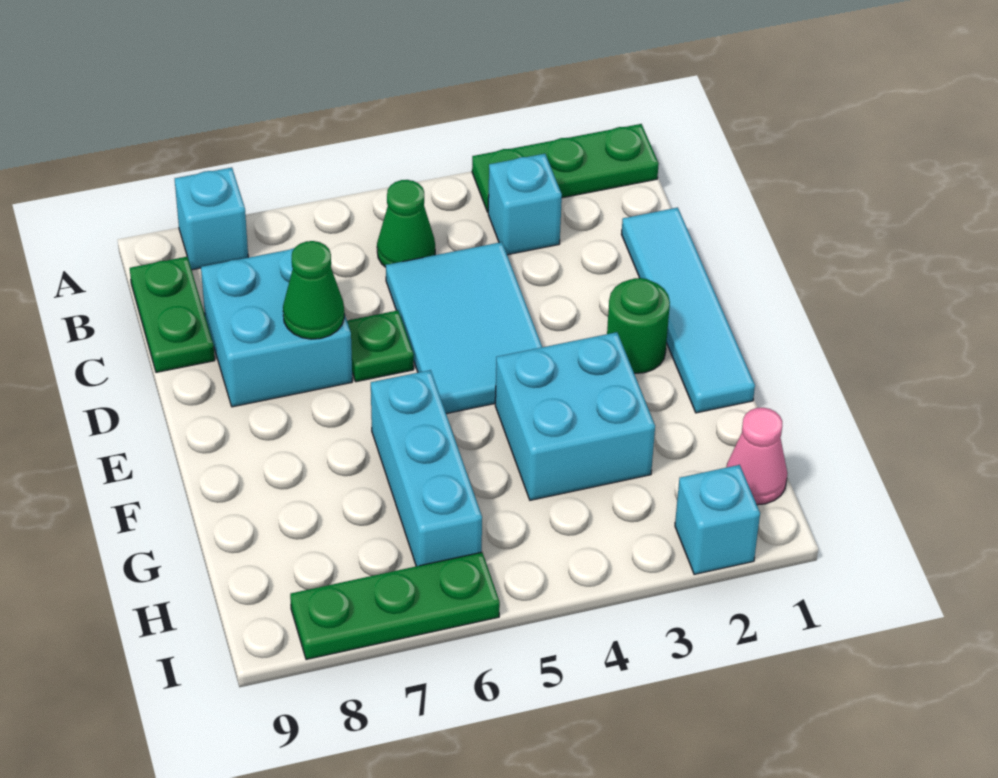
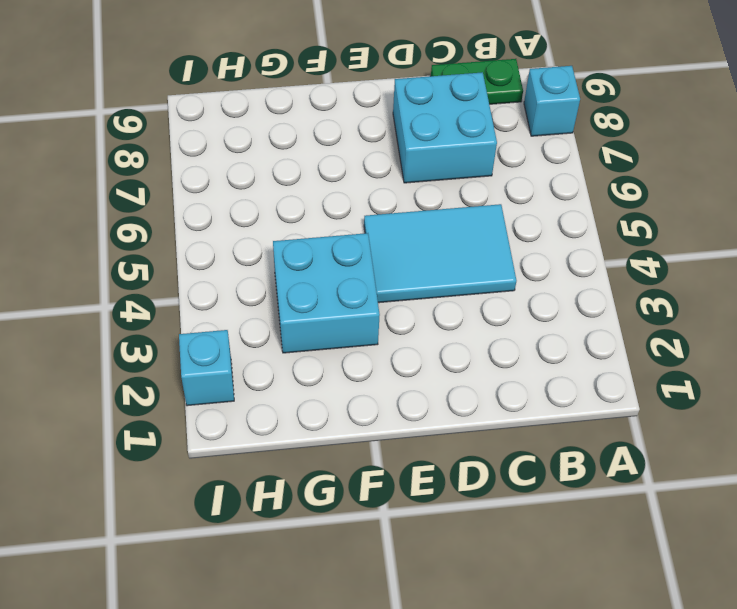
none -> green plate A1:A3 level 1
none -> cyan brick B3 level 1
none -> green cone B5 level 1

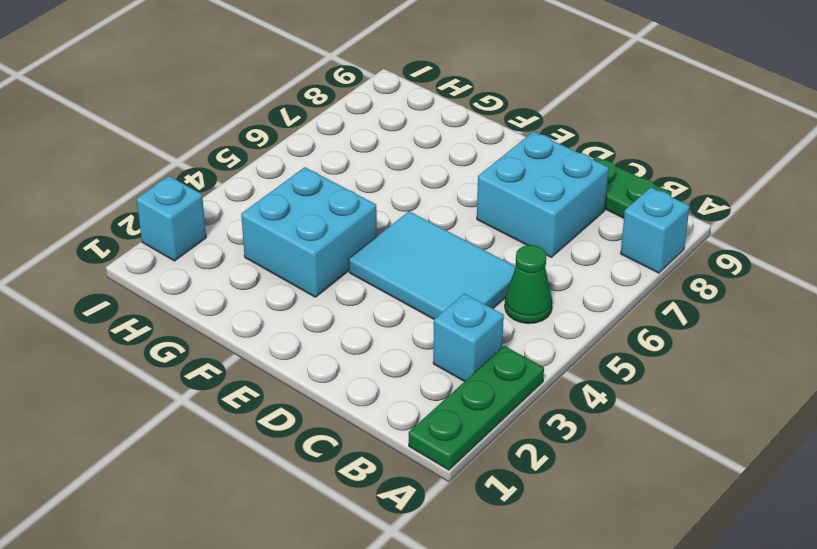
none -> cyan tile C1:F1 level 1
none -> green plate D6 level 1
none -> green round brick E2 level 1

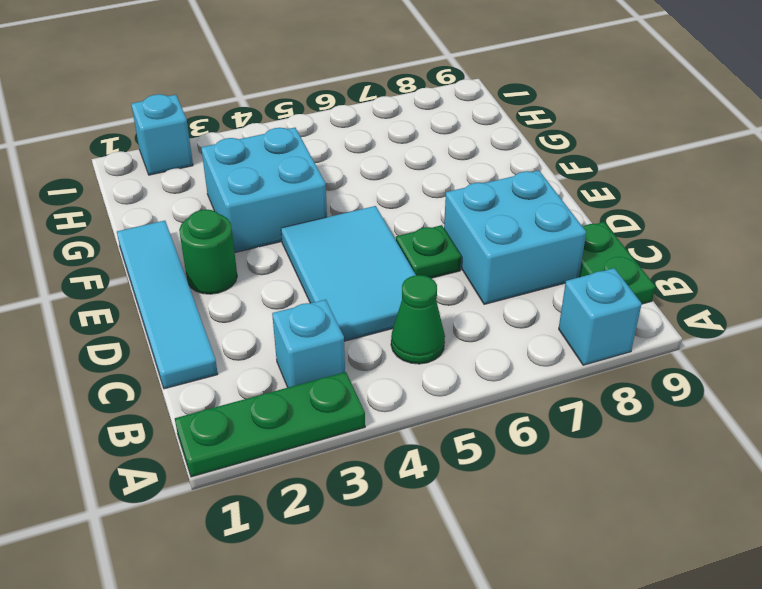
none -> cyan brick F6:H6 level 1
none -> pink cone H1 level 1
none -> green plate I6:I8 level 1

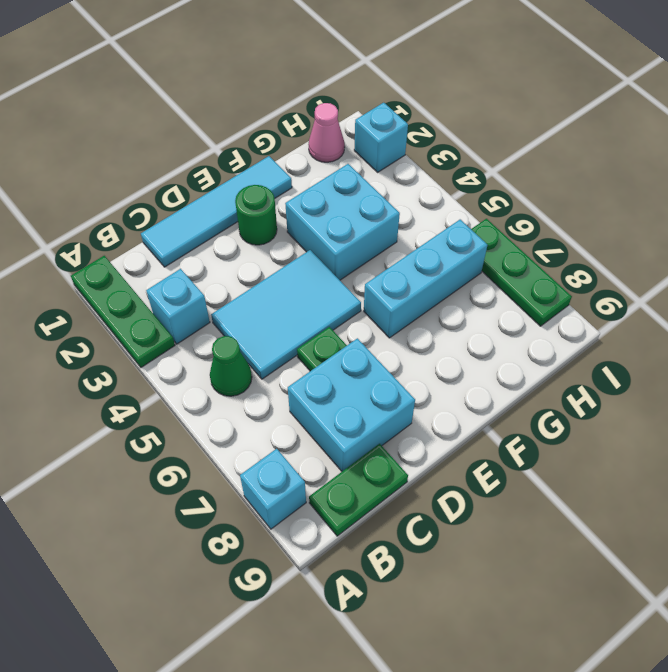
none -> green cone D7 level 2

